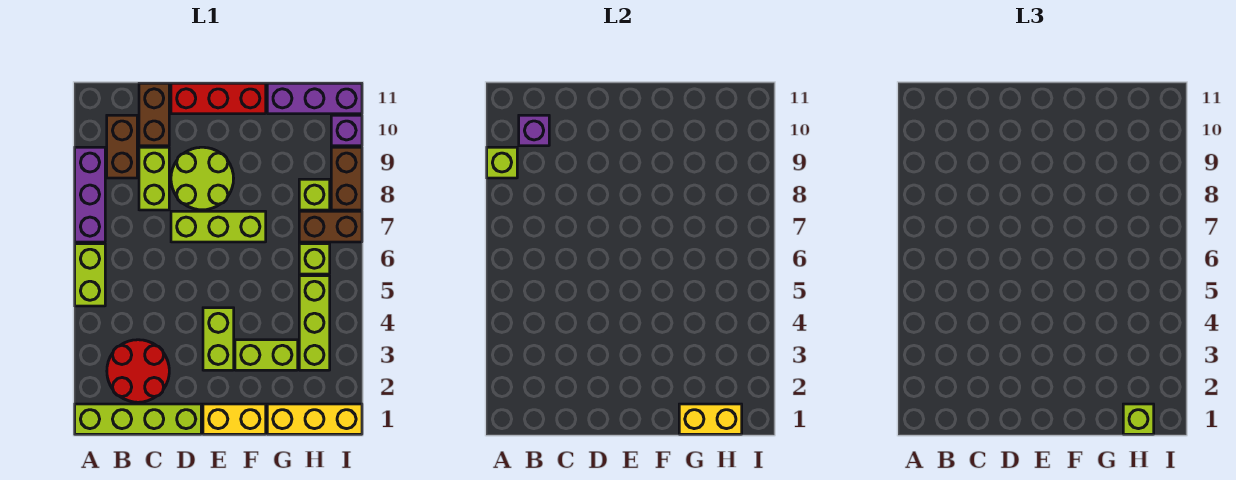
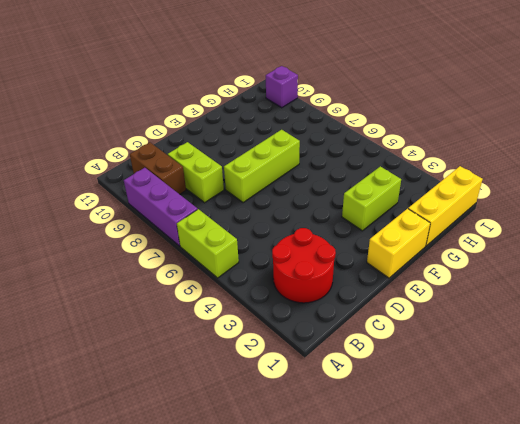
none -> lime brick A1:D1 level 1
none -> brown brick C10:C11 level 1
none -> lime round brick D8:E9 level 1

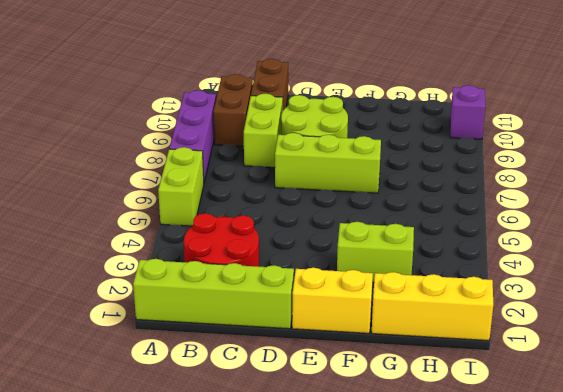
none -> red brick D11:F11 level 1
none -> lime brick E3:E4 level 1
none -> purple brick G11:I11 level 1

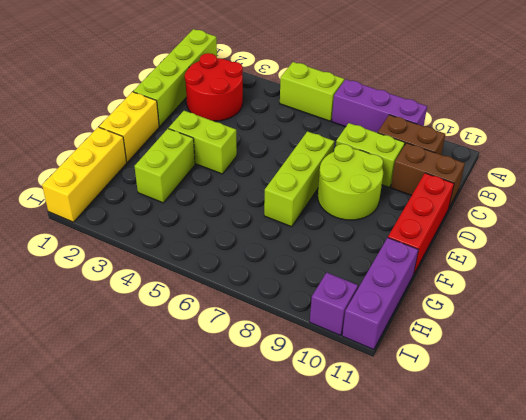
none -> lime brick H3:H5 level 1
none -> lime brick H6 level 1
none -> brown brick H7:I7 level 1

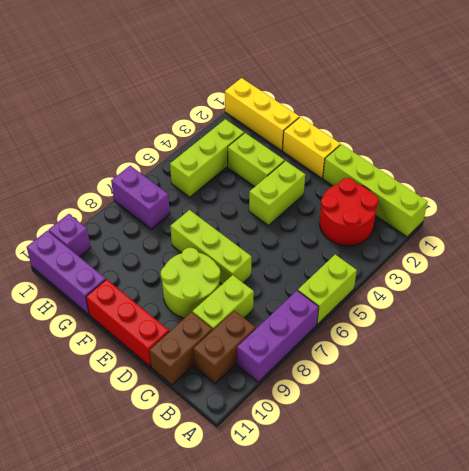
purple brick H7:I7 level 1 -> brown brick H7:I7 level 1
none -> lime brick H6 level 1
none -> lime brick H8 level 1
none -> brown brick I8:I9 level 1

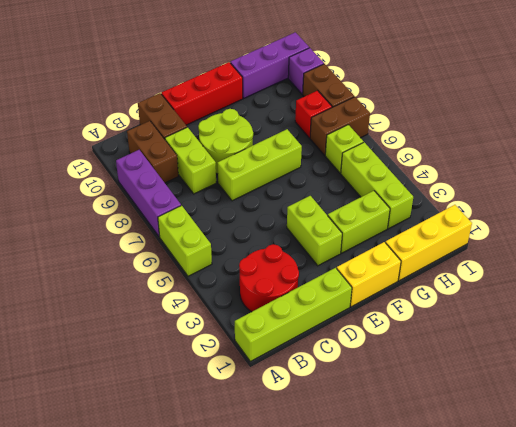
red brick H8 level 1 -> lime brick H8 level 1
none -> lime brick A9 level 2
none -> purple brick B10 level 2
none -> yellow brick G1:H1 level 2

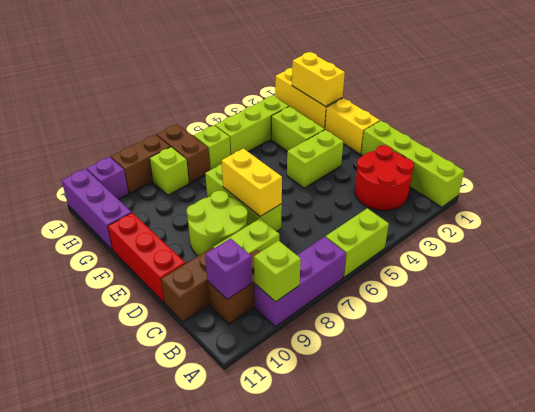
yellow brick D7:E7 level 2 -> none
none -> lime brick H1 level 3

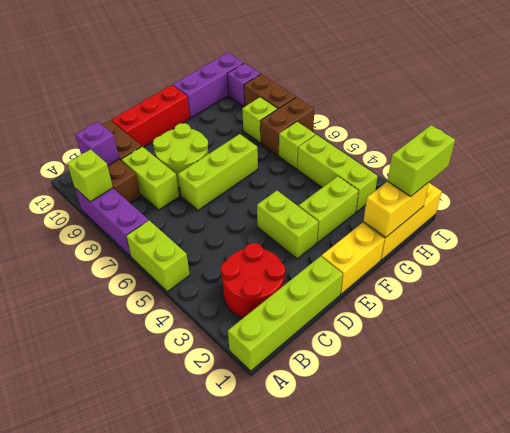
lime brick H1:I1 level 3 -> lime brick H1 level 3

